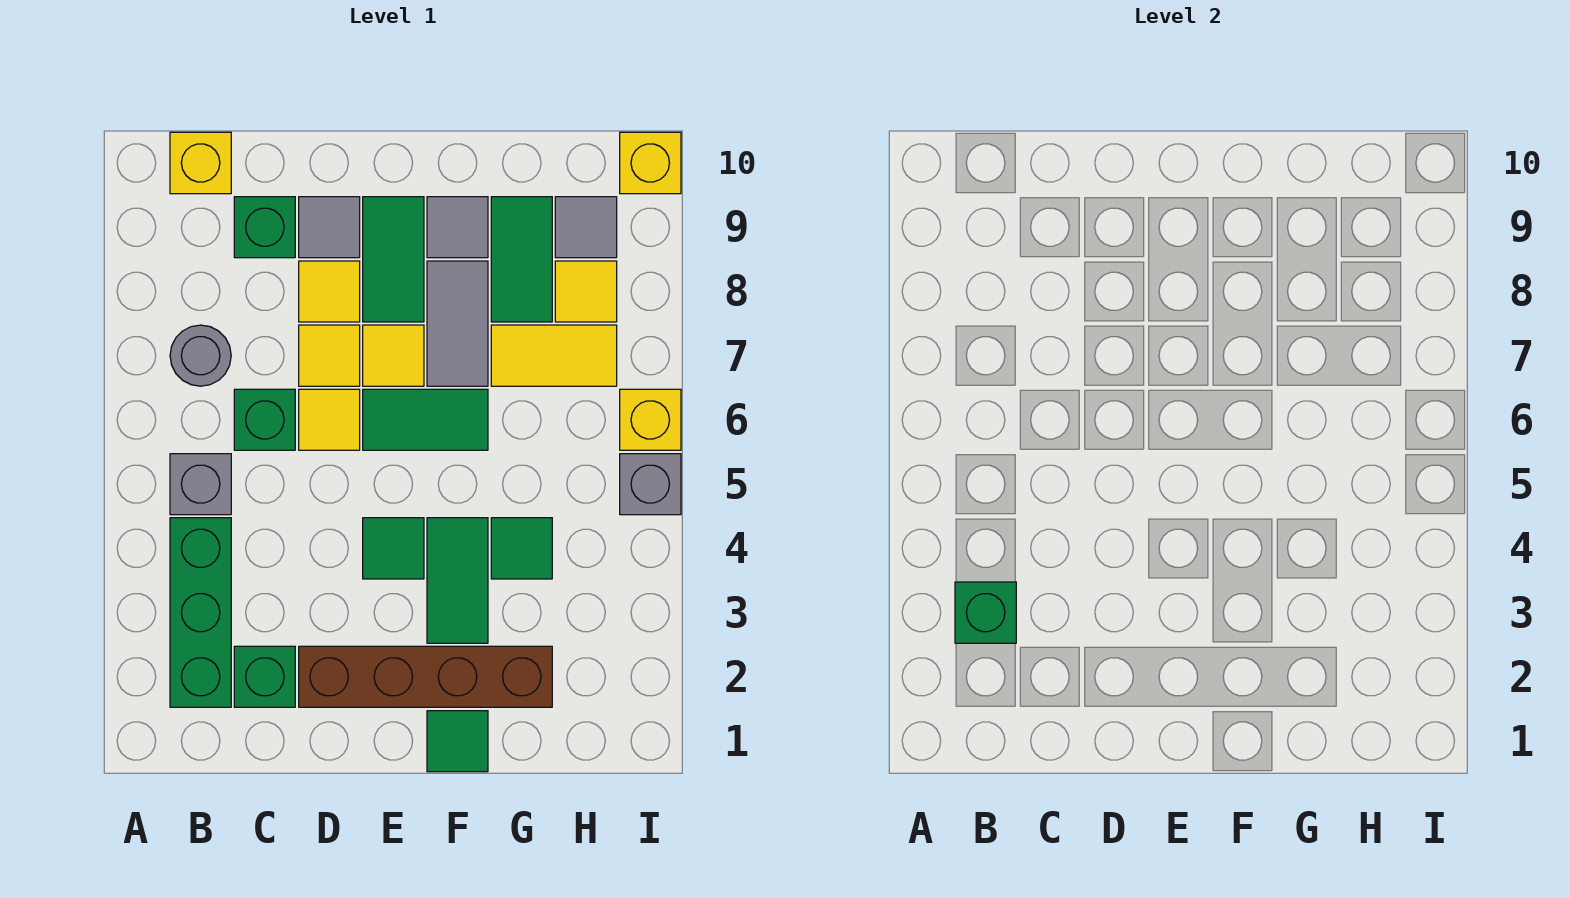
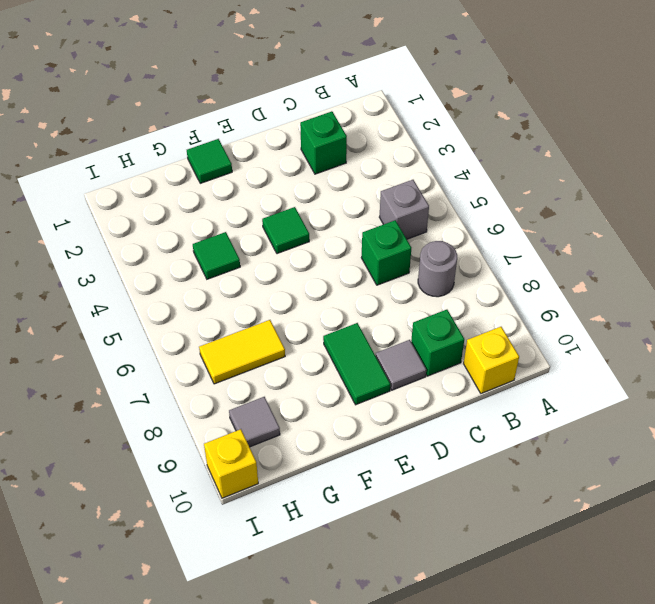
none -> green brick B2:B4 level 1
none -> brown brick D2:G2 level 1
none -> yellow tile D6 level 1

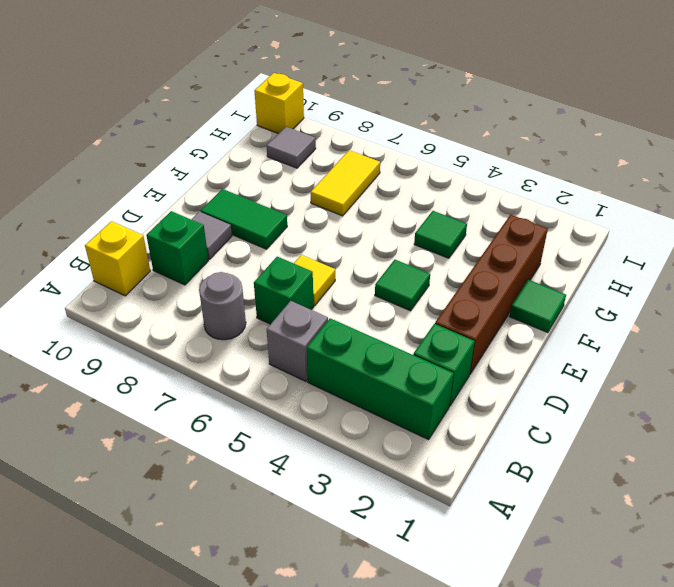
none -> yellow tile D7 level 1
none -> yellow tile D8 level 1
none -> green tile E6:F6 level 1

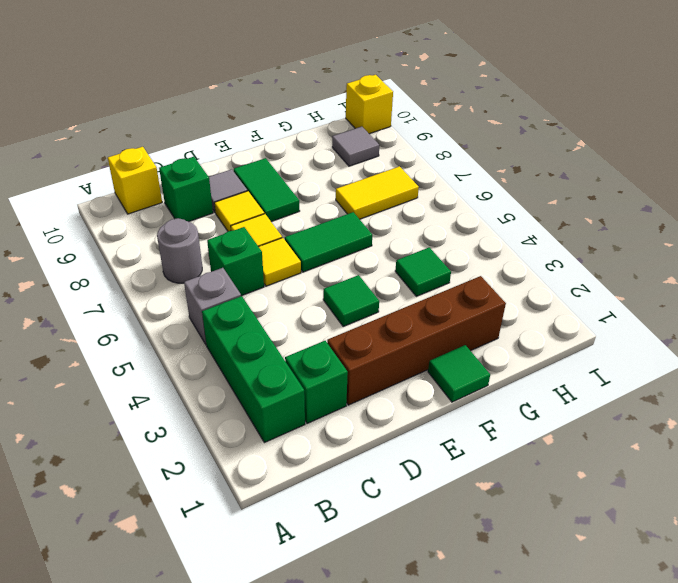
none -> yellow tile E7 level 1
none -> green tile F3:F4 level 1
none -> grey tile F7:F8 level 1

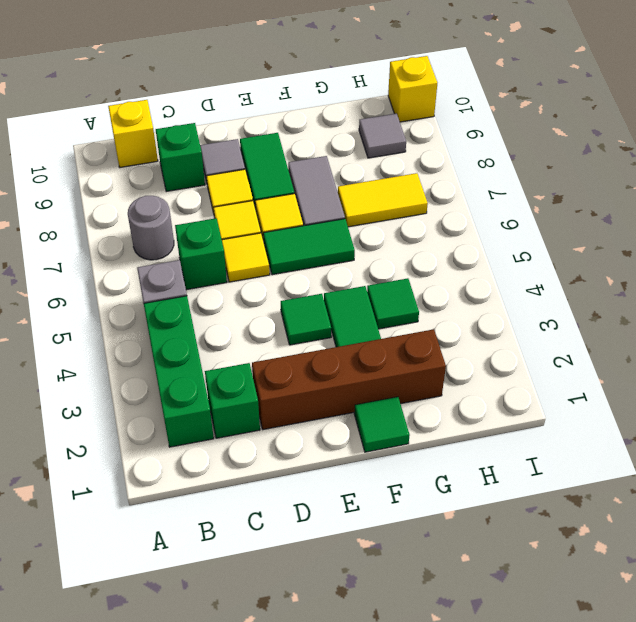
none -> grey tile F9 level 1
none -> green tile G8:G9 level 1
none -> yellow tile H8 level 1

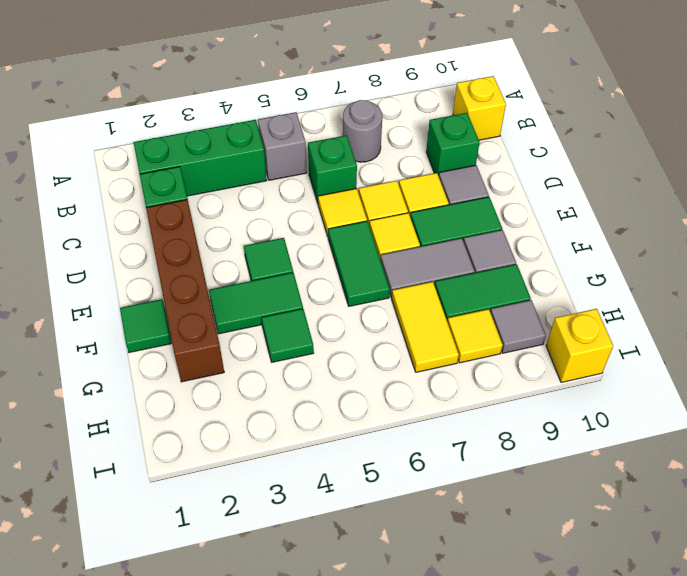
none -> grey brick I5 level 1
none -> yellow brick I6 level 1
none -> green brick B3 level 2

